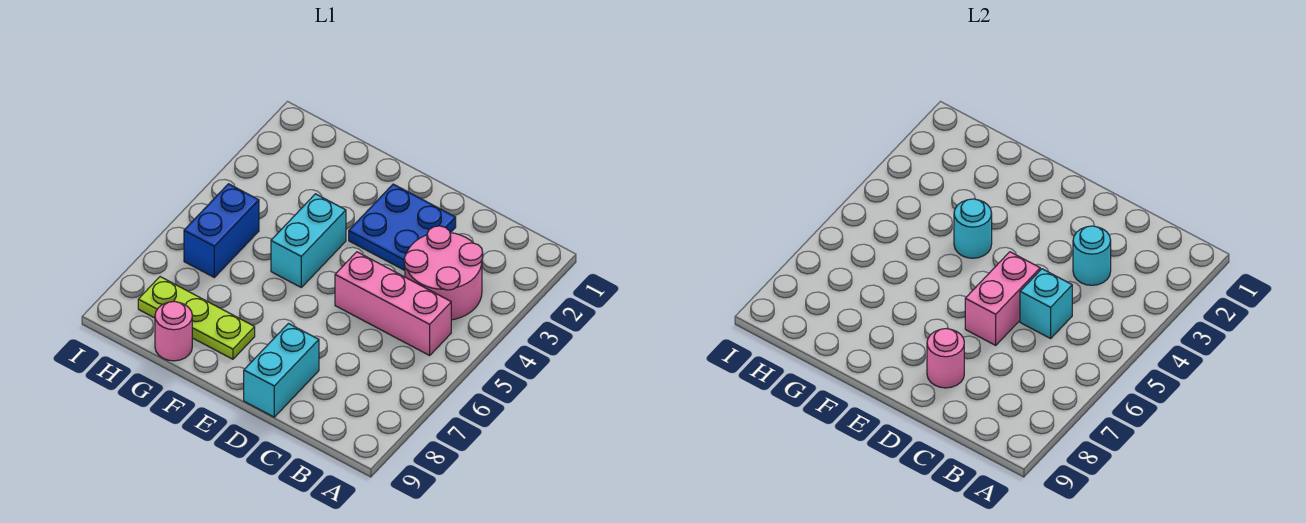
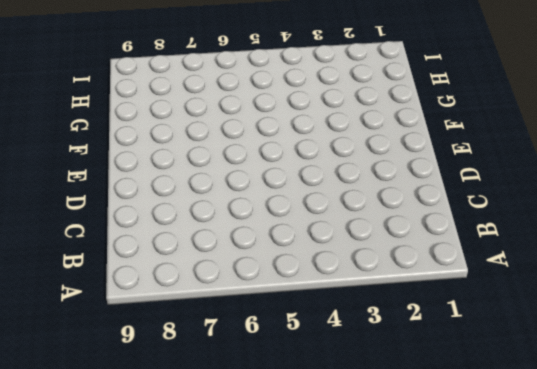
none -> pink round brick B3:C4 level 1
none -> pink brick B5:D5 level 1
none -> blue plate D2:E3 level 1

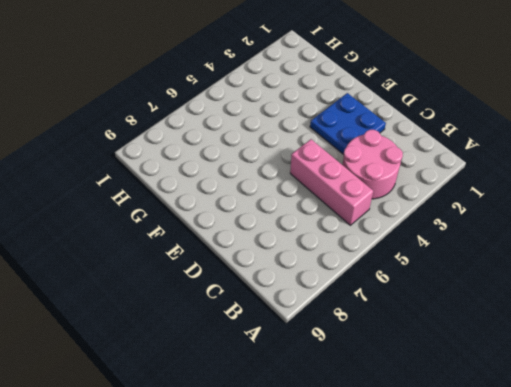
none -> cyan brick D8:D9 level 1
none -> cyan brick F4:F5 level 1
none -> lime plate F8:H8 level 1

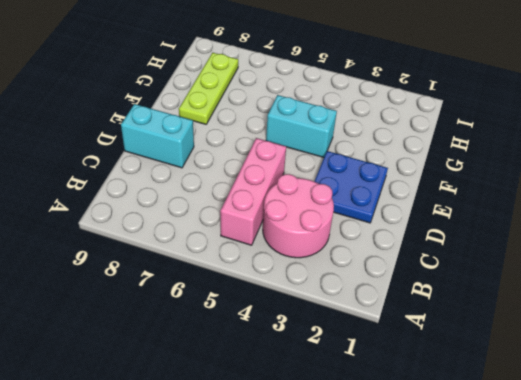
none -> pink round brick G9 level 1
none -> blue brick H5:H6 level 1
none -> cyan round brick C3 level 2

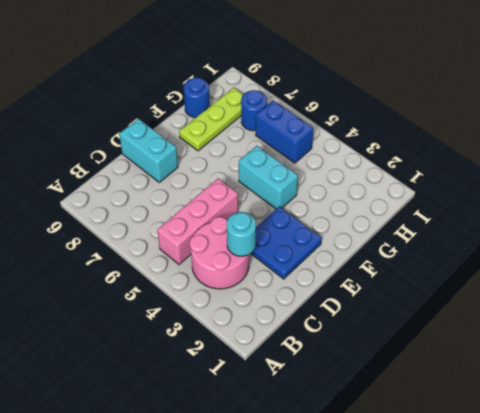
blue round brick G9 level 1 -> pink round brick G9 level 1
blue round brick H7 level 1 -> none
none -> cyan brick C5 level 2
none -> pink brick D5:D6 level 2
none -> pink round brick D8 level 2

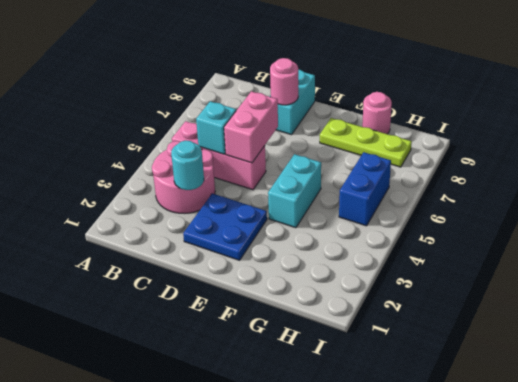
none -> cyan round brick F4 level 2

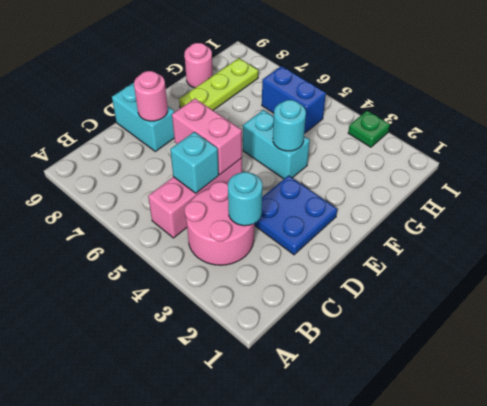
green plate I3 level 1 -> none

